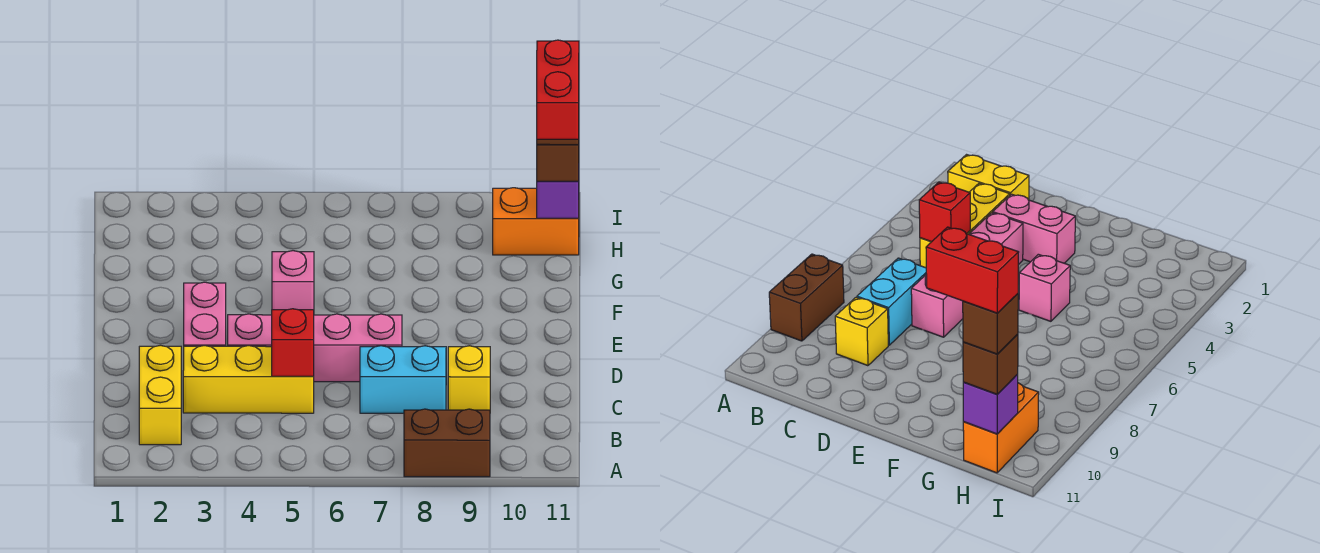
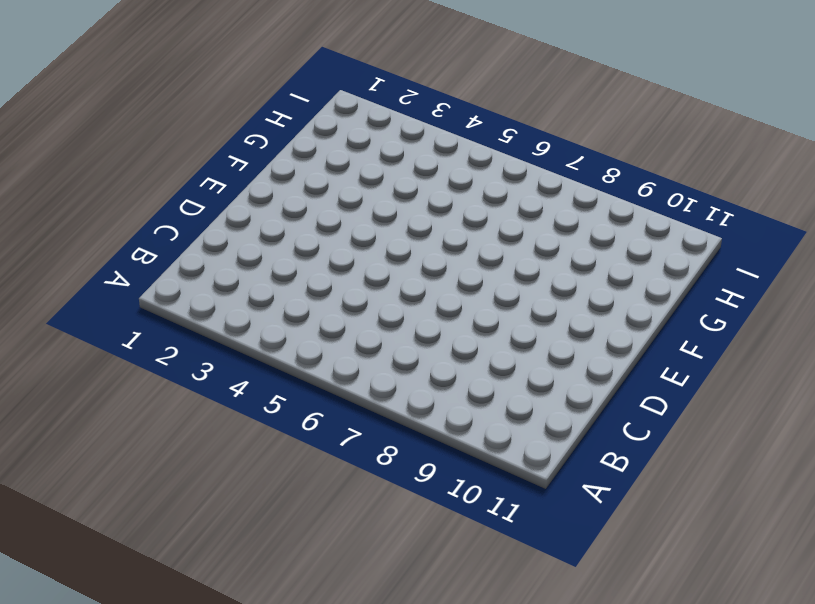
none -> brown brick A8:A9 level 1
none -> yellow brick B2:C2 level 1
none -> yellow brick C3:C5 level 1

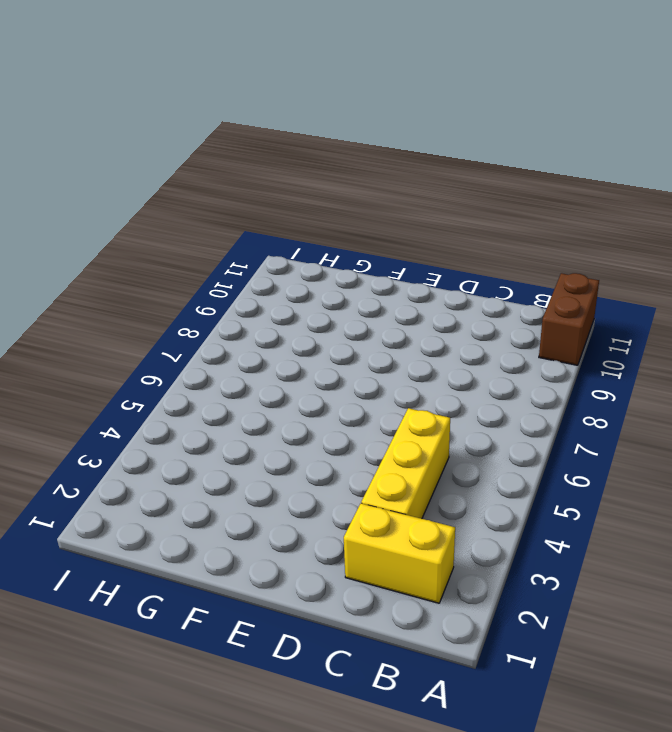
brown brick A10:A11 level 1 -> brown brick A8:A9 level 1
none -> cyan brick C7:C8 level 1
none -> yellow brick C9 level 1
none -> pink brick D3:E3 level 1

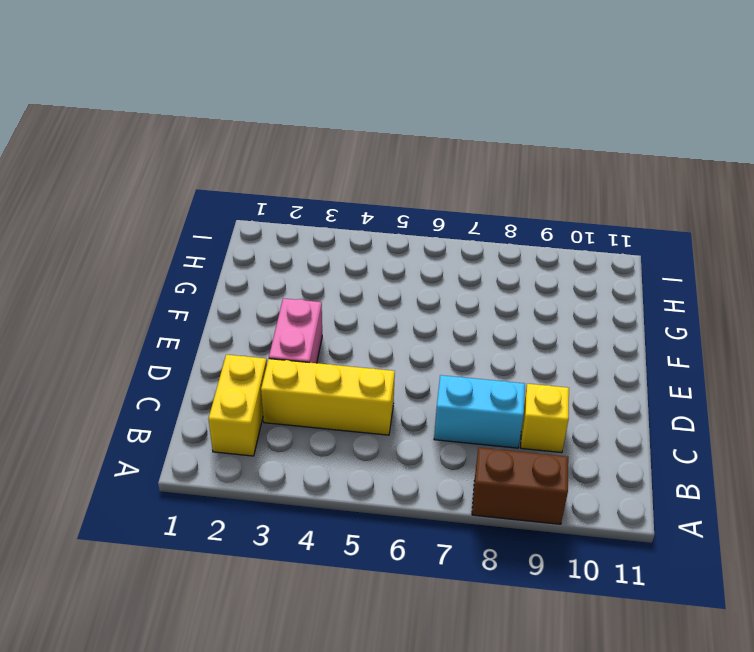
none -> pink brick D4:D7 level 1
none -> pink brick F5 level 1
none -> orange brick H10:H11 level 1

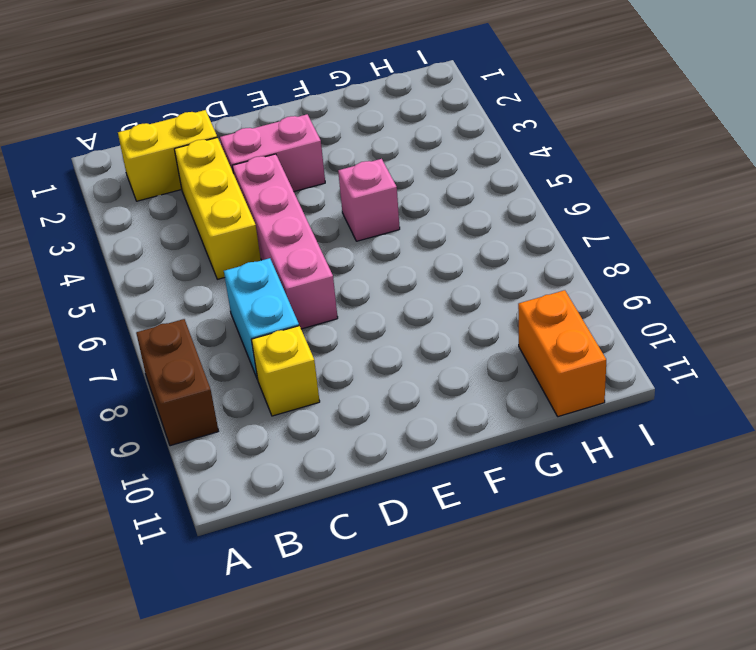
none -> red brick C5 level 2
none -> purple brick H11 level 2
none -> brown brick H11 level 3

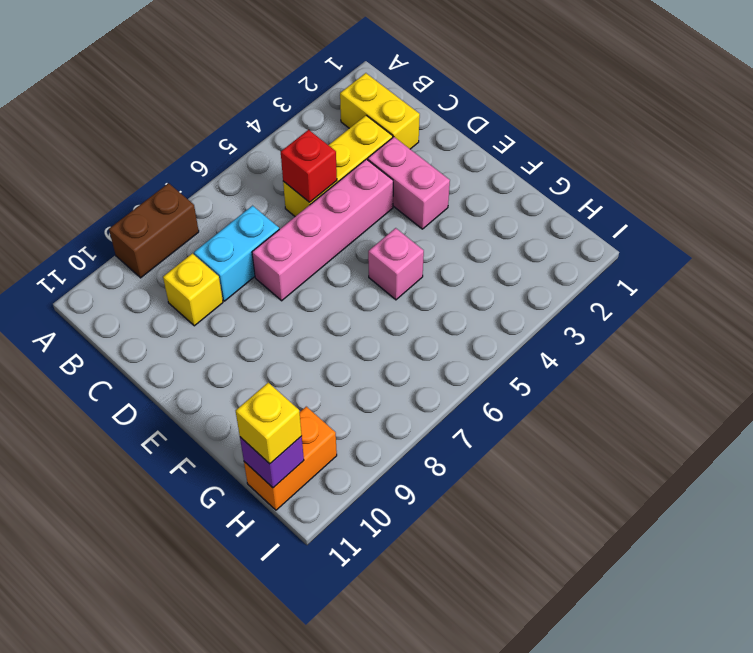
yellow brick H11 level 3 -> brown brick H11 level 3
none -> brown brick H11 level 4
none -> red brick G11:H11 level 5

